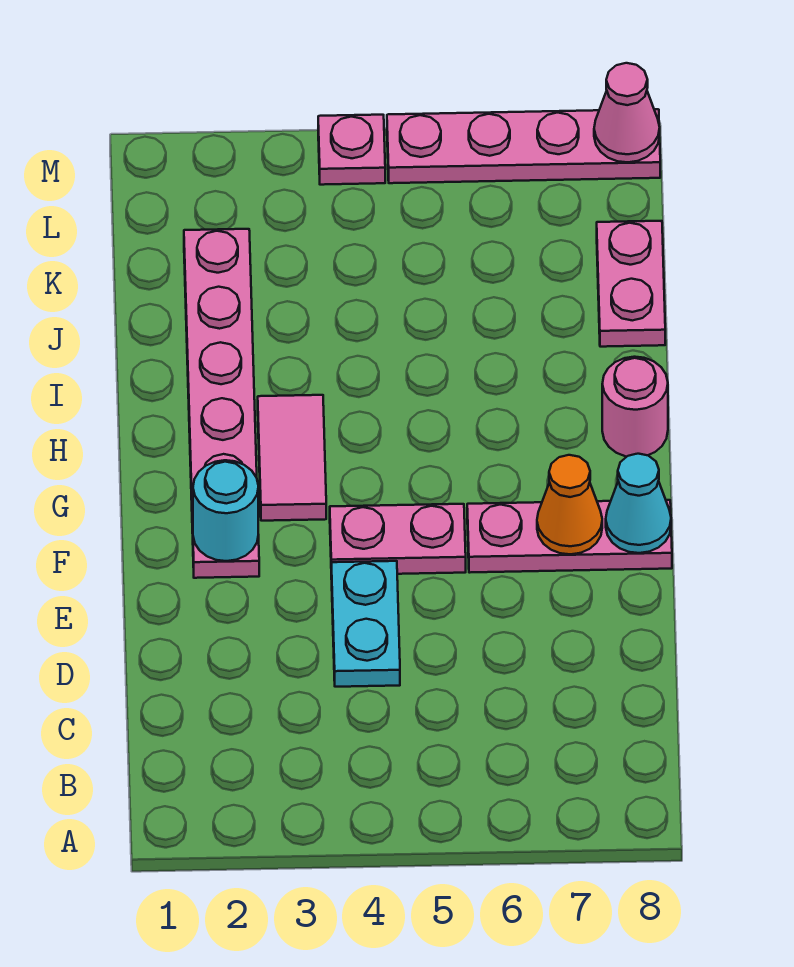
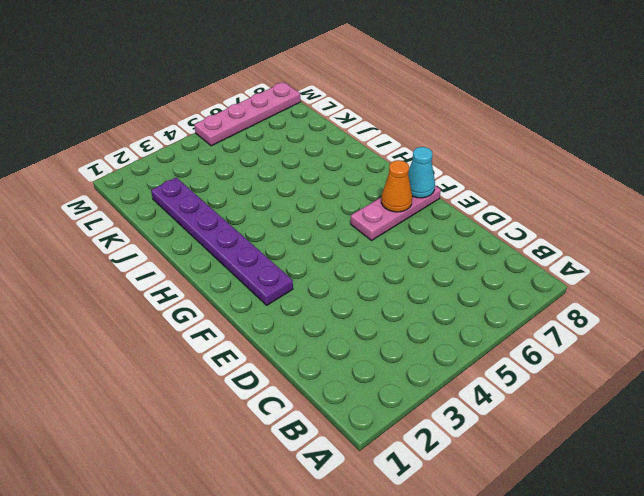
purple plate F2:K2 level 1 -> pink plate F2:K2 level 1
none -> cyan plate D4:E4 level 1
none -> pink plate F4:F5 level 1
none -> pink tile G3:H3 level 1

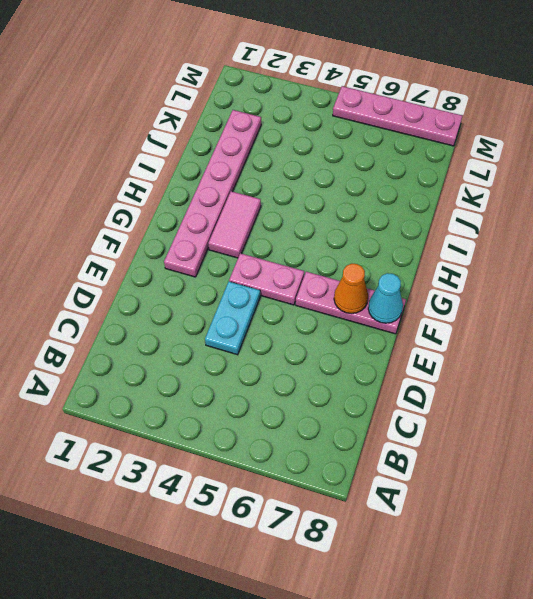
none -> pink round brick H8 level 1
none -> pink plate J8:K8 level 1
none -> pink plate M4 level 1

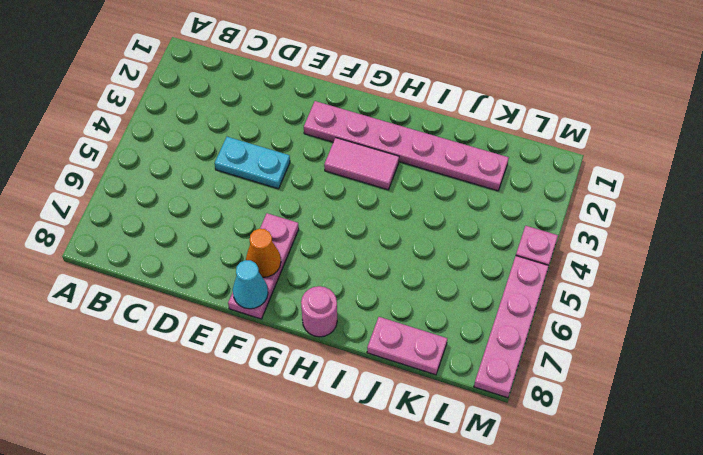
none -> pink plate F4:F5 level 1
none -> cyan round brick F2 level 2
none -> pink cone M8 level 2

